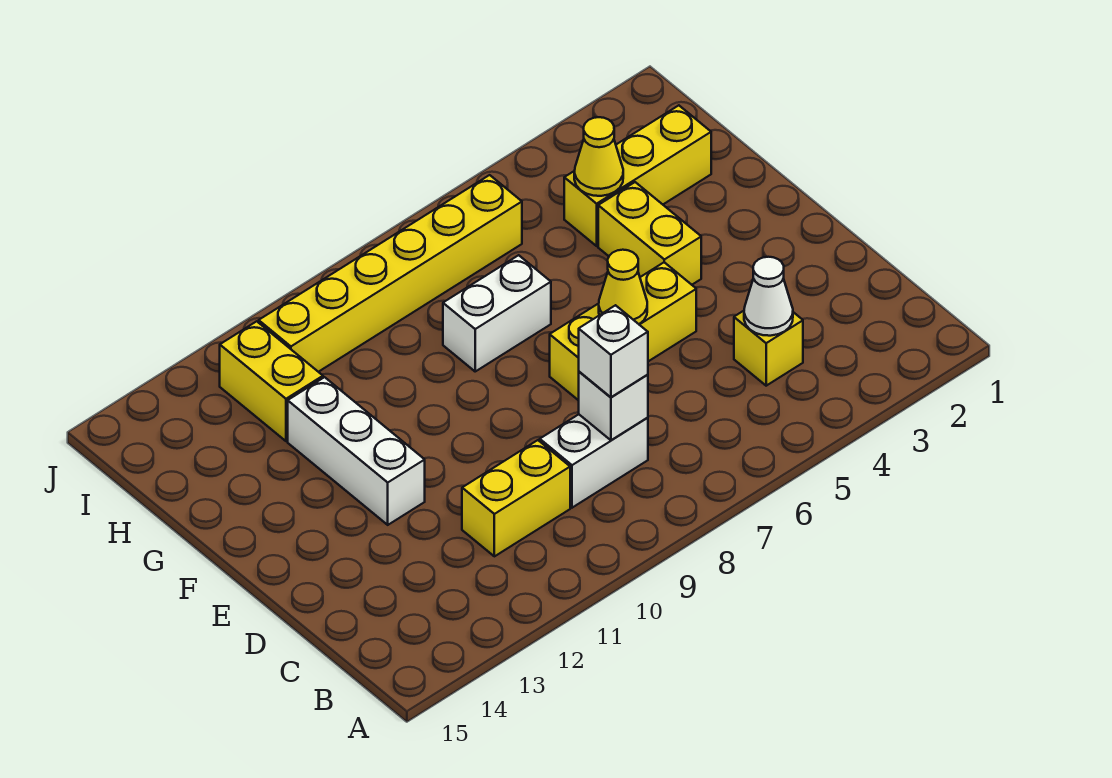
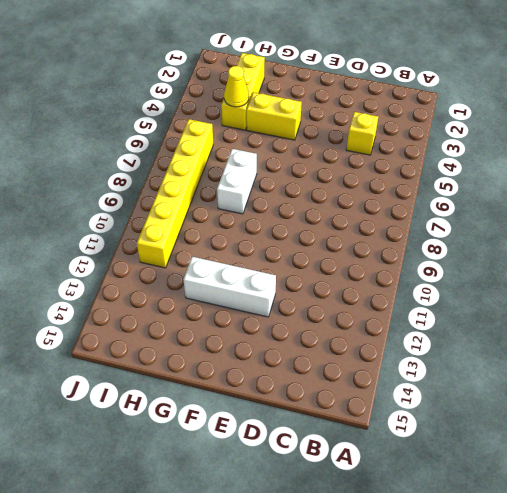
none -> white brick C8:C9 level 1
none -> yellow brick C10:C11 level 1
none -> yellow brick E5:E7 level 1

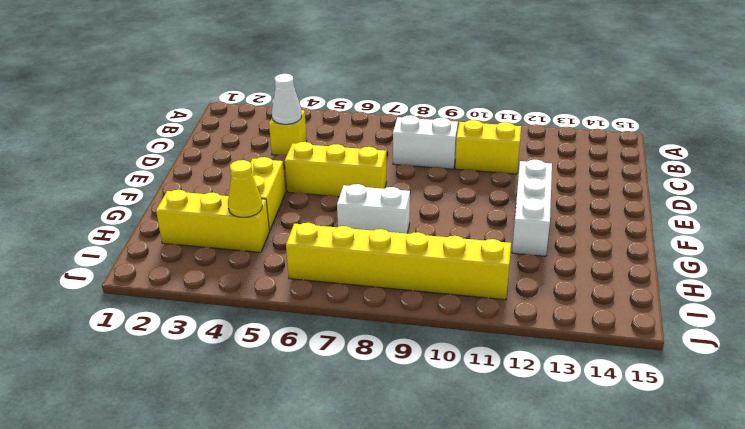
none -> yellow brick H12:I12 level 1
none -> white brick C8 level 2
none -> yellow cone E6 level 2

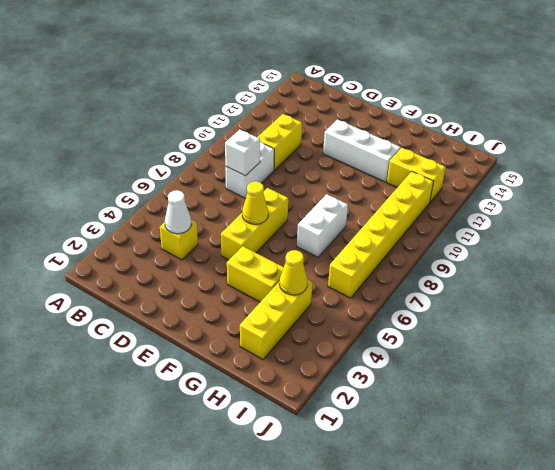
none -> white brick C8 level 3

